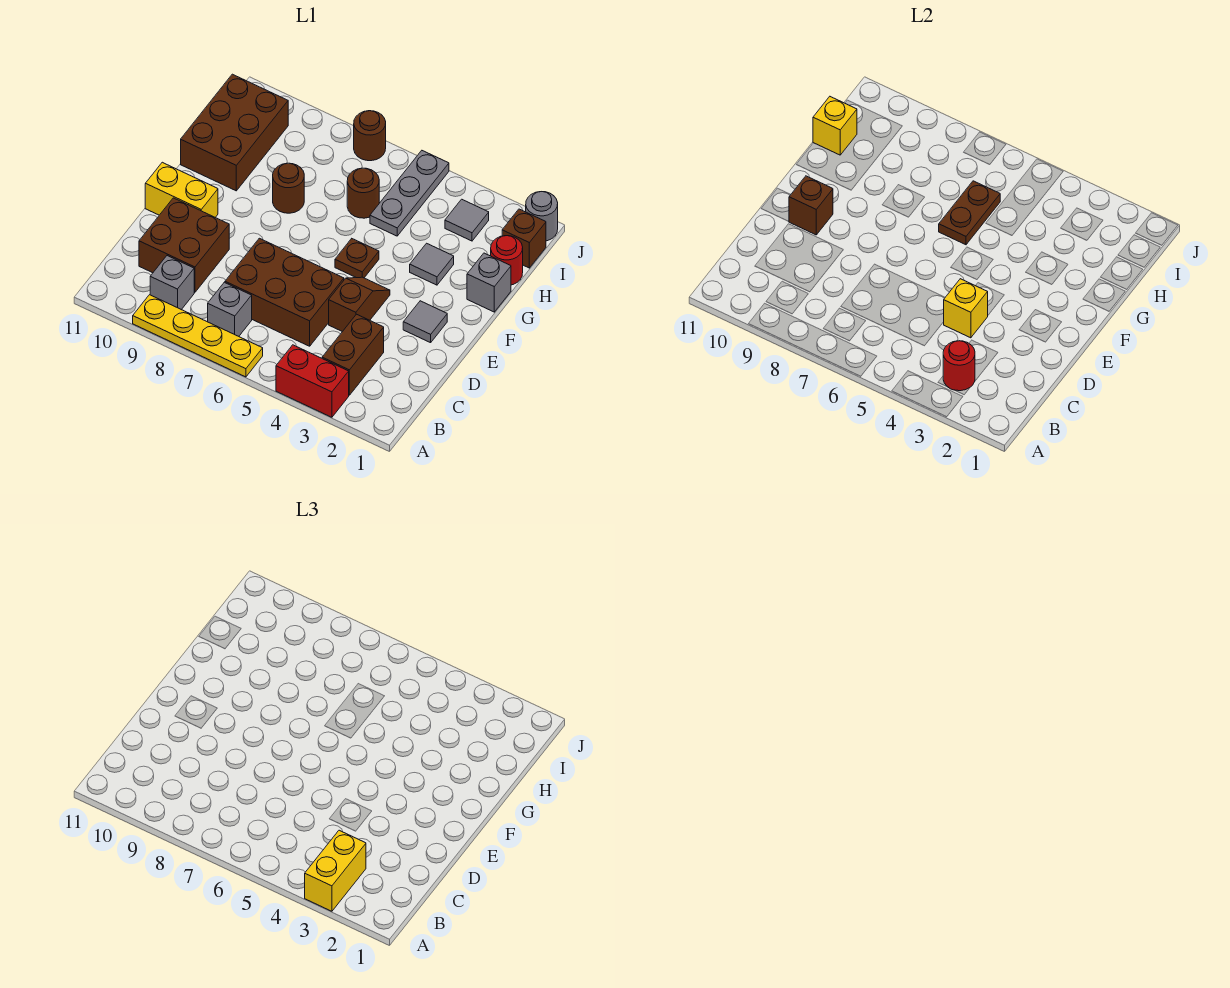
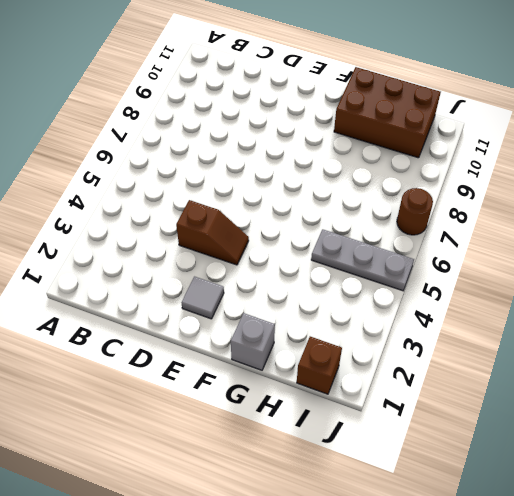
none -> red brick A3:A4 level 1
none -> yellow plate A6:A9 level 1
none -> brown brick B3:C3 level 1

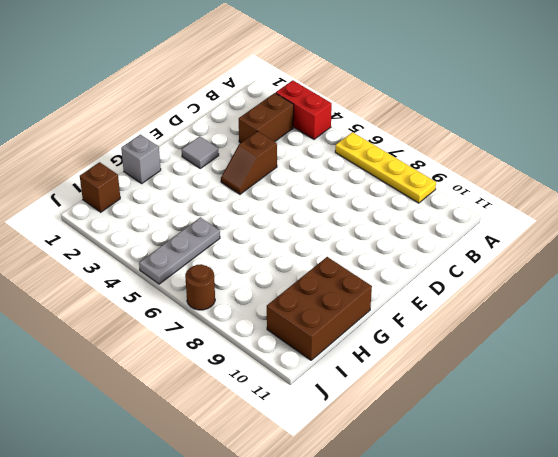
none -> grey brick B7 level 1
none -> grey brick B9 level 1
none -> brown brick C5:D7 level 1

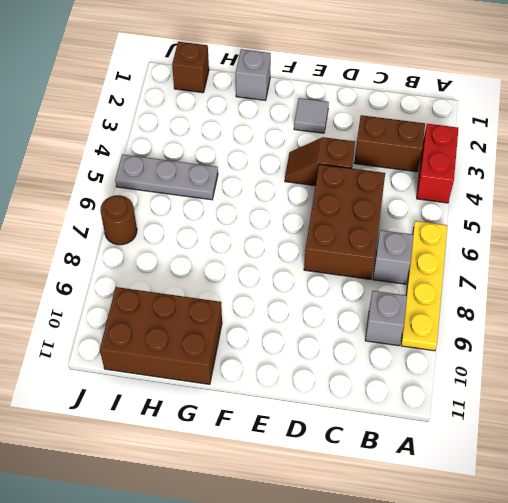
none -> brown brick C9:D10 level 1
none -> yellow brick E10:E11 level 1
none -> brown plate F5 level 1

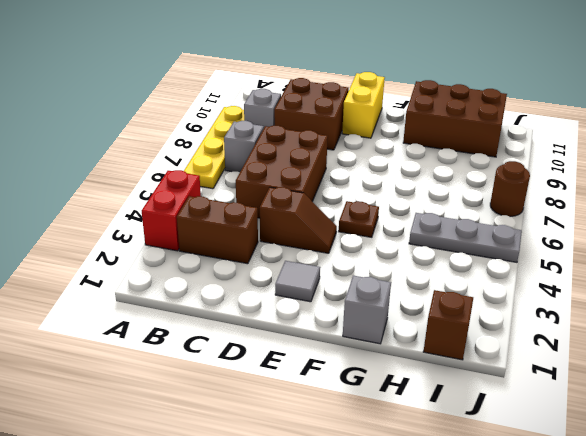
none -> grey tile G3 level 1
none -> brown round brick G8 level 1
none -> red round brick H1 level 1

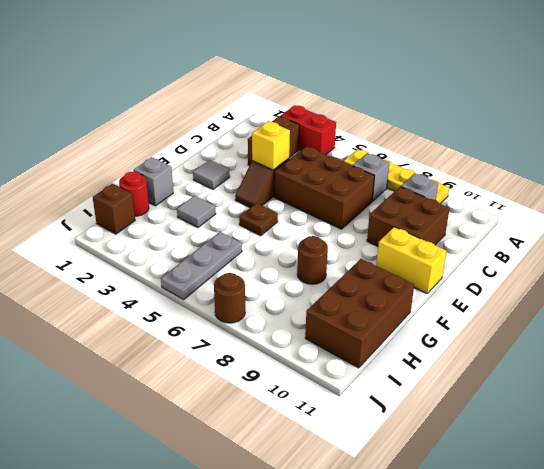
none -> brown round brick H6 level 1
none -> grey tile I3 level 1
none -> grey round brick J1 level 1

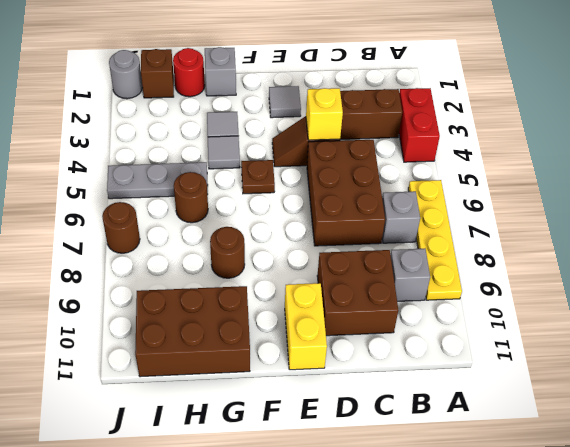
grey tile G4 level 1 -> grey tile I3 level 1
none -> red round brick B3 level 2
none -> brown brick E10 level 2
none -> brown plate G6:H6 level 2

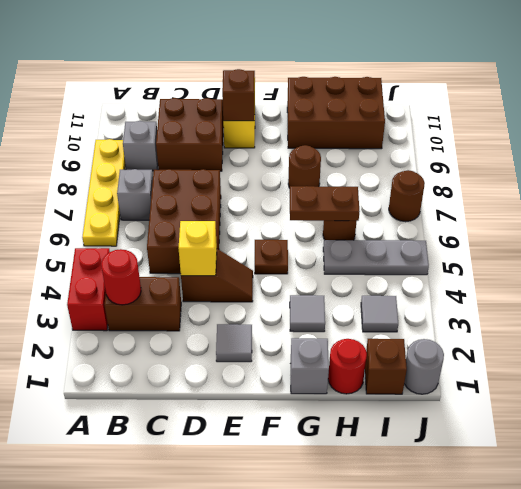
none -> yellow brick H11 level 2
none -> yellow brick A3:B3 level 3

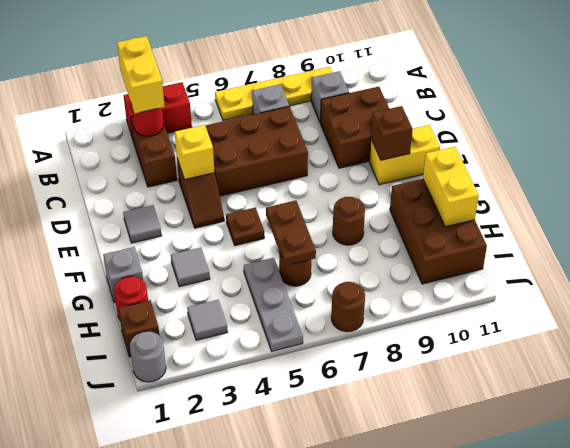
yellow brick G11:H11 level 2 -> yellow brick H11 level 2

